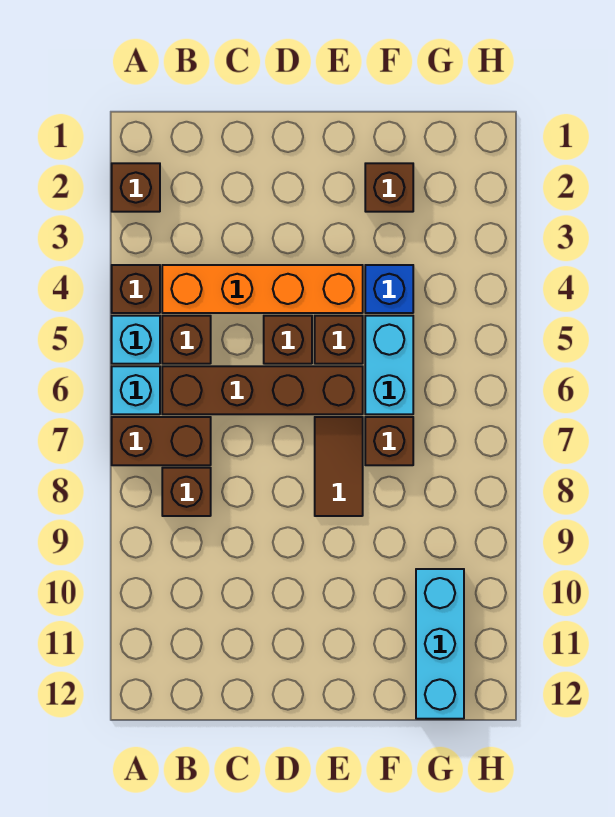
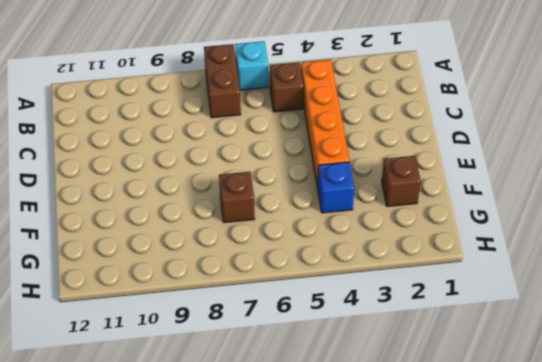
none -> brown brick A2 level 1
none -> brown brick A4 level 1
none -> cyan brick A5 level 1

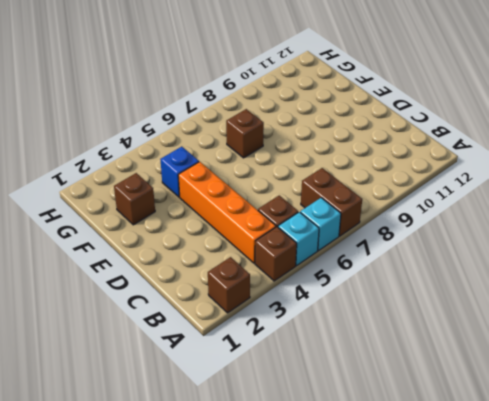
none -> brown brick B6:E6 level 1
none -> brown brick B8 level 1
none -> brown brick D5 level 1

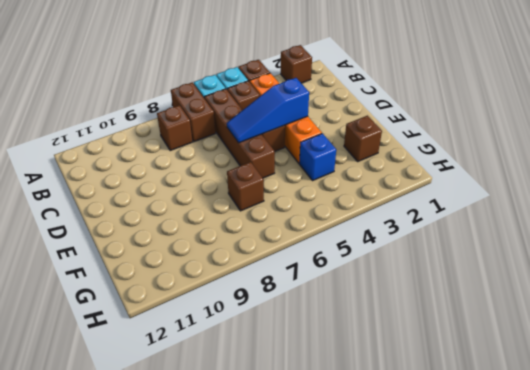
blue slope D4:D6 level 2 top 4 -> none
none -> brown brick E5 level 1
none -> brown tile E7:E8 level 1
none -> cyan brick F5:F6 level 1

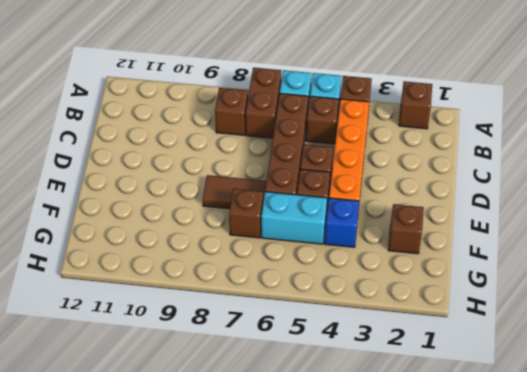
none -> cyan brick G10:G12 level 1

